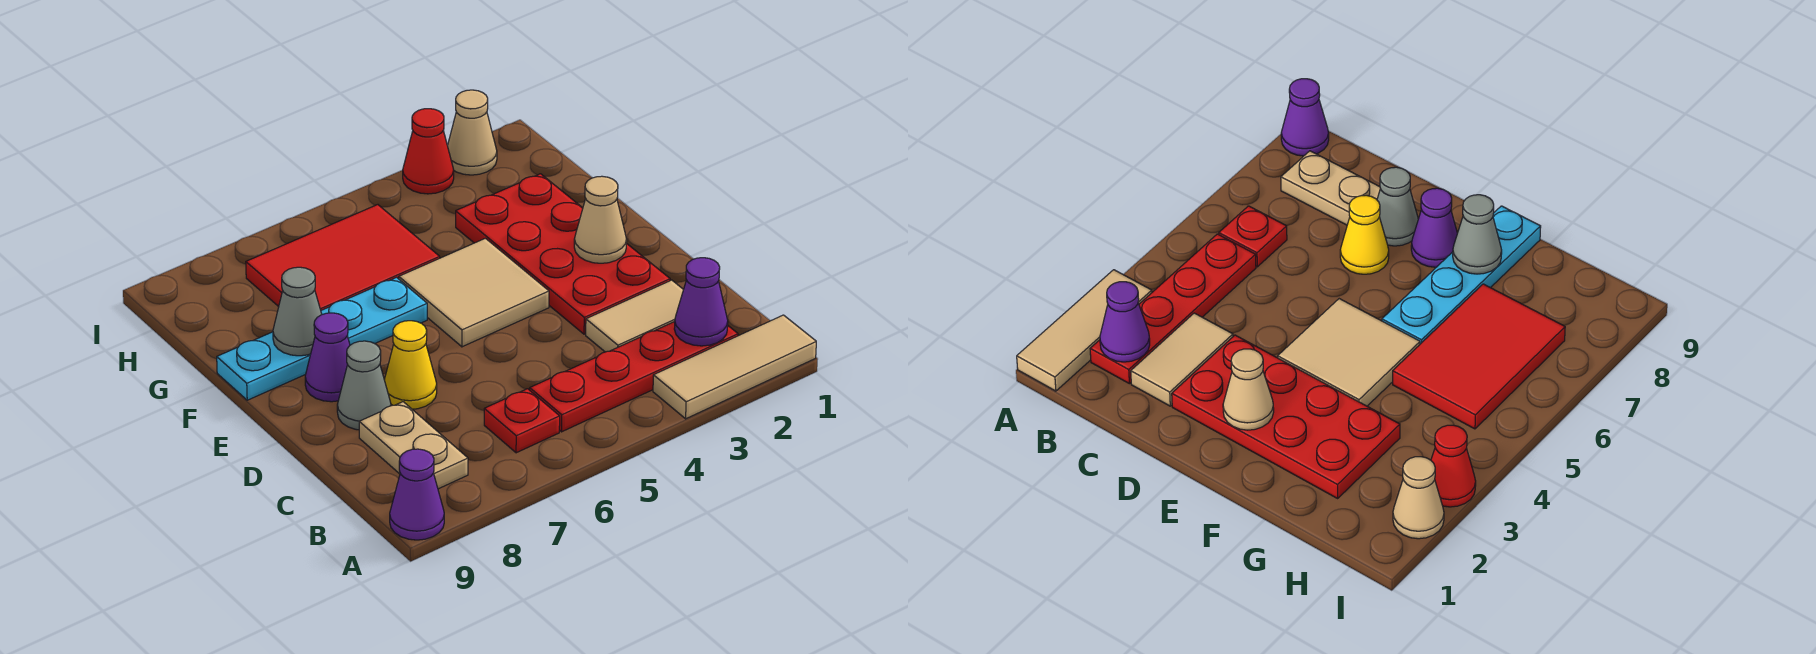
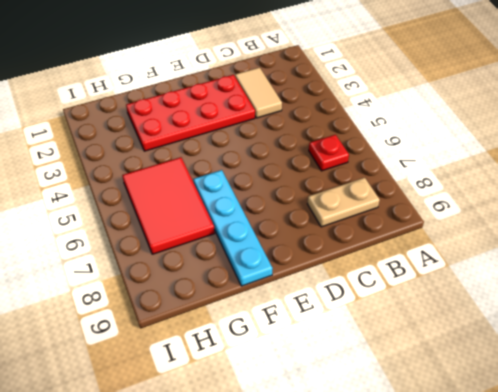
none -> tan tile A1:A3 level 1
none -> purple cone A9 level 1
none -> red plate B2:B5 level 1

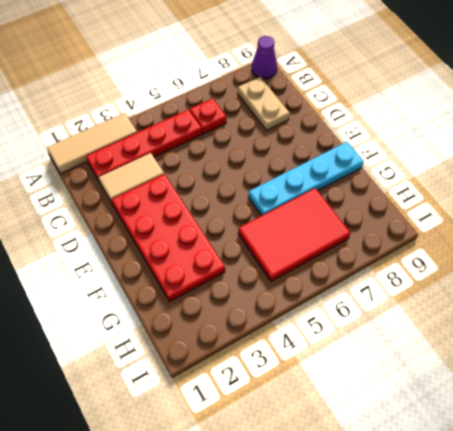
none -> yellow cone D7 level 1
none -> grey cone D8 level 1
none -> tan tile E4:F5 level 1

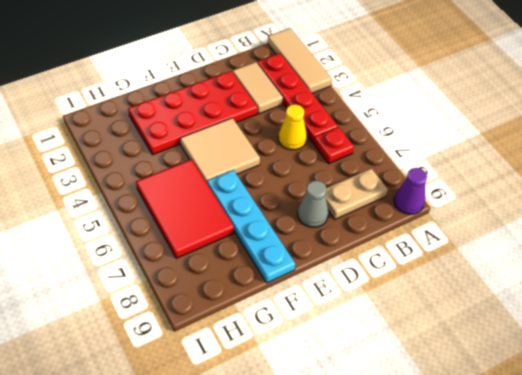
yellow cone C5 level 1 -> yellow cone D7 level 1
none -> purple cone E8 level 1
none -> tan cone I2 level 1
none -> red cone I3 level 1

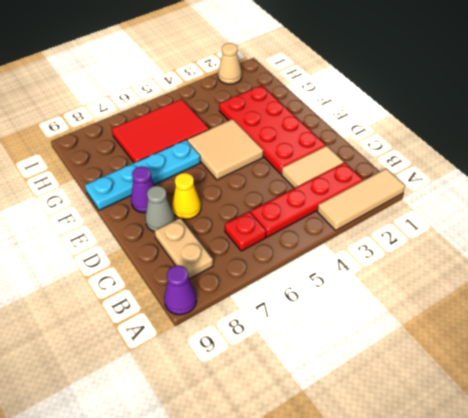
none -> red cone I3 level 1
none -> purple cone B2 level 2
none -> tan cone E2 level 2

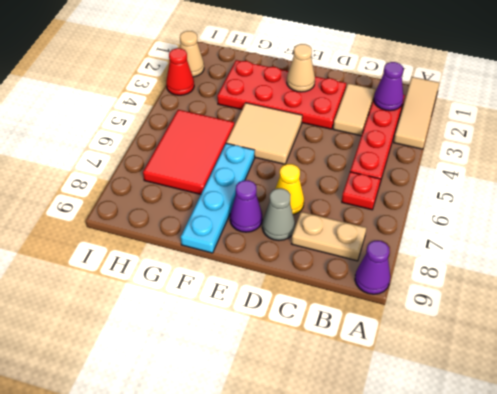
none -> grey cone F8 level 2

